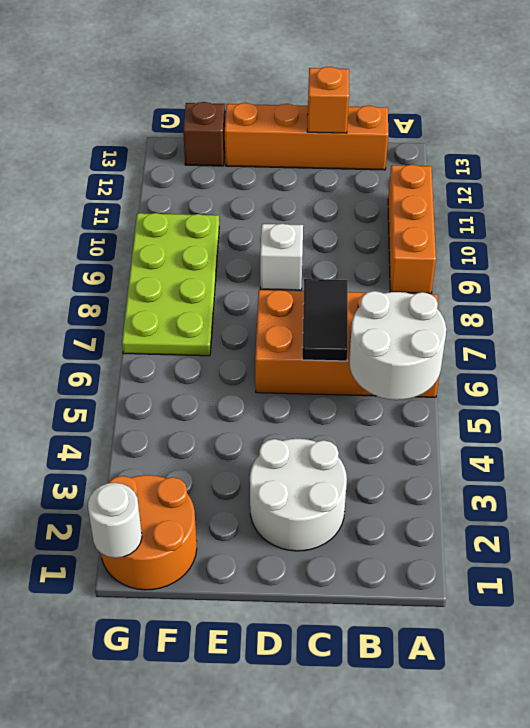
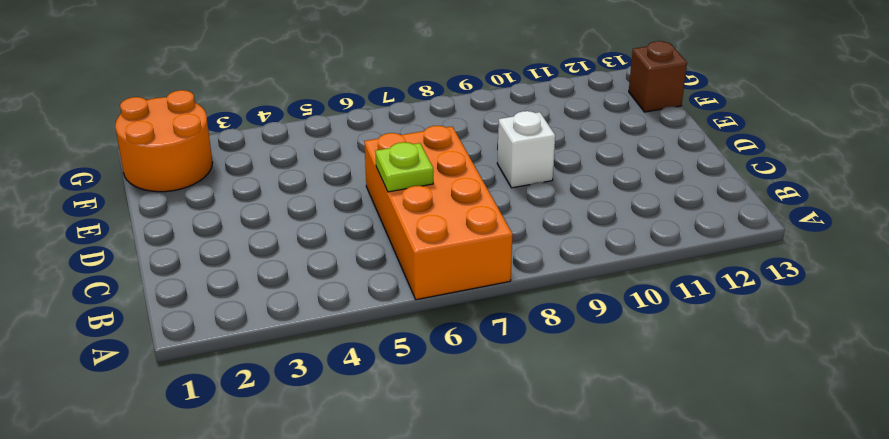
lime plate C6 level 2 -> black tile C6:C7 level 2
none -> orange brick A9:A11 level 1
none -> orange brick B13:E13 level 1
none -> white round brick C2:D3 level 1

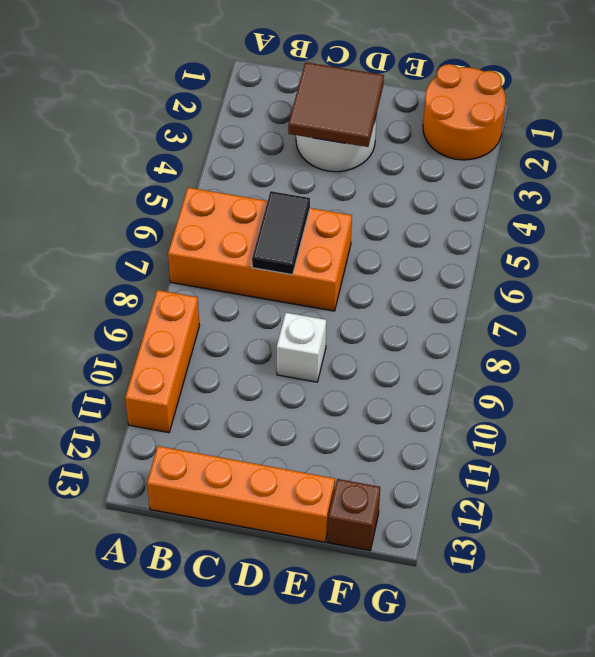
brown tile C2:D3 level 2 -> none
none -> lime plate F7:G10 level 1
none -> white round brick A5:B6 level 2
none -> orange brick C13 level 2

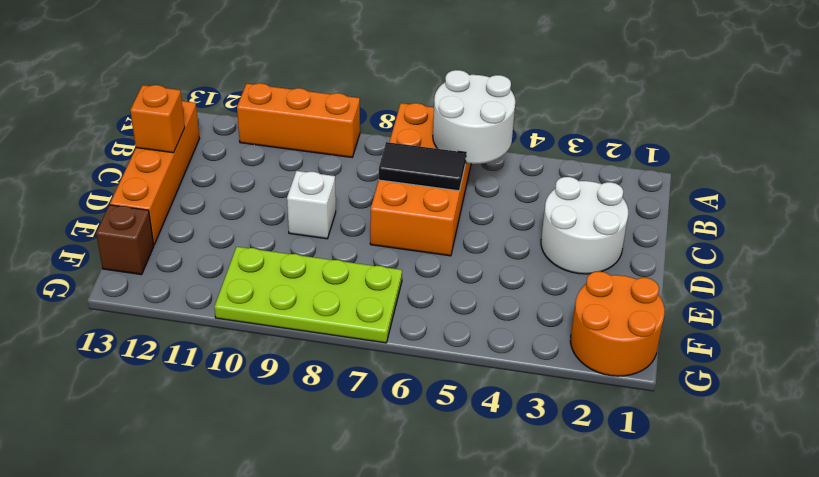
none -> white round brick G1 level 2

